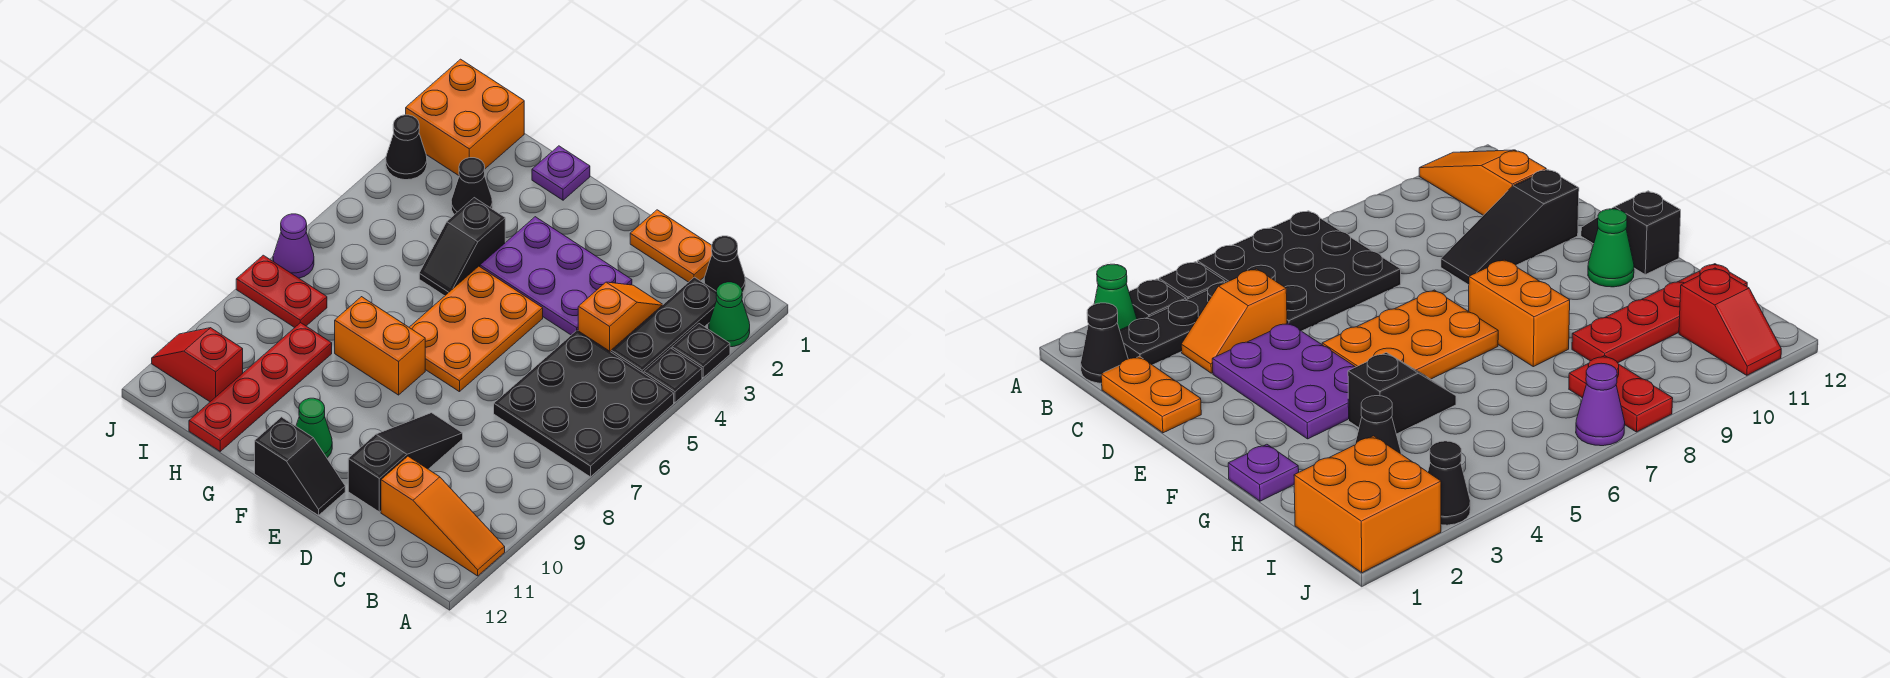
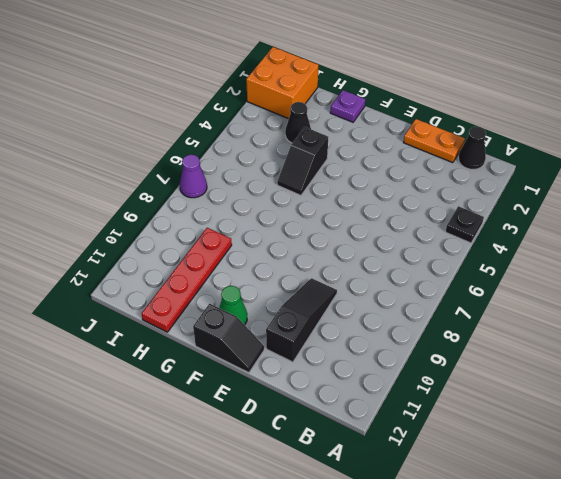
none -> green cone A2 level 1
none -> black plate A3 level 1
none -> black plate A5:C7 level 1

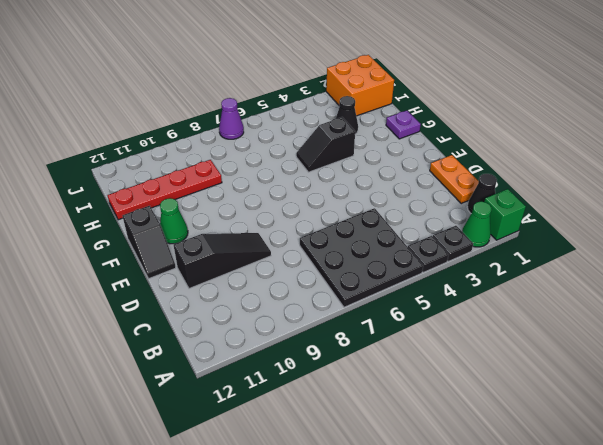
green brick A1 level 1 -> none
none -> orange slope A11:C11 level 1 top C
none -> black plate B2:B4 level 1
none -> orange slope C3:C4 level 1 top 4

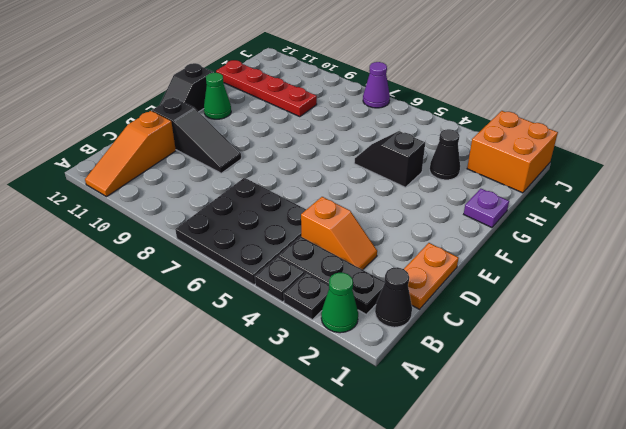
none -> purple plate D3:F4 level 1
none -> orange plate E5:F7 level 1
none -> orange brick F8:G8 level 1

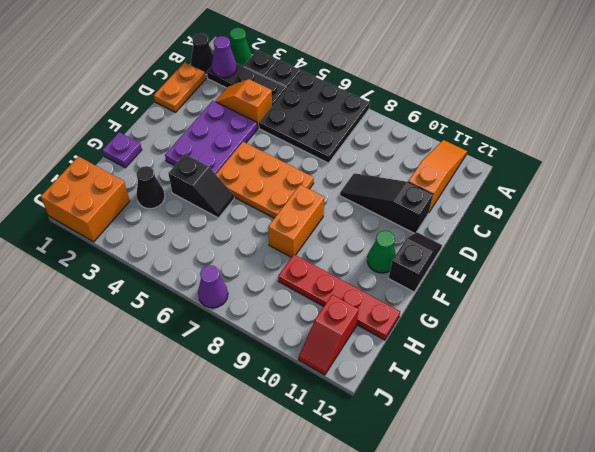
purple cone B2 level 2 -> none
none -> red plate I8:J8 level 1
none -> black cone J3 level 1

